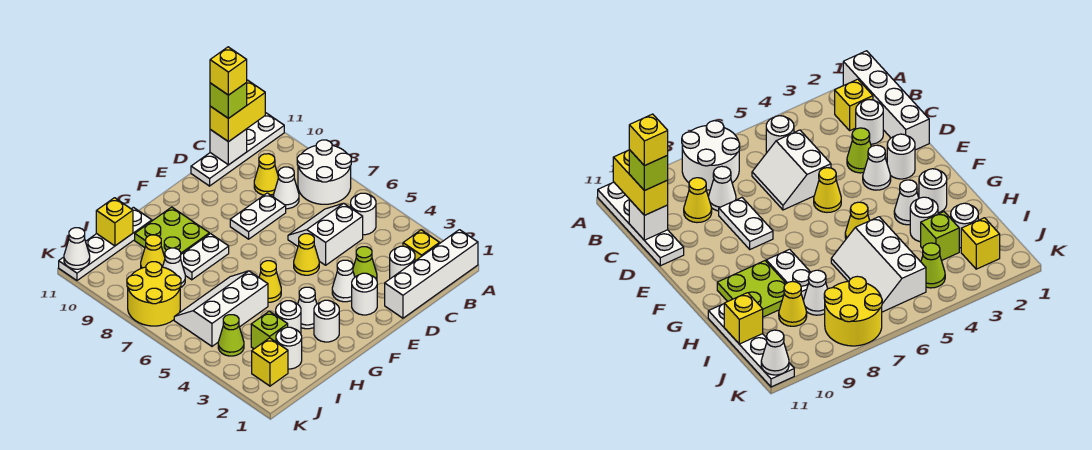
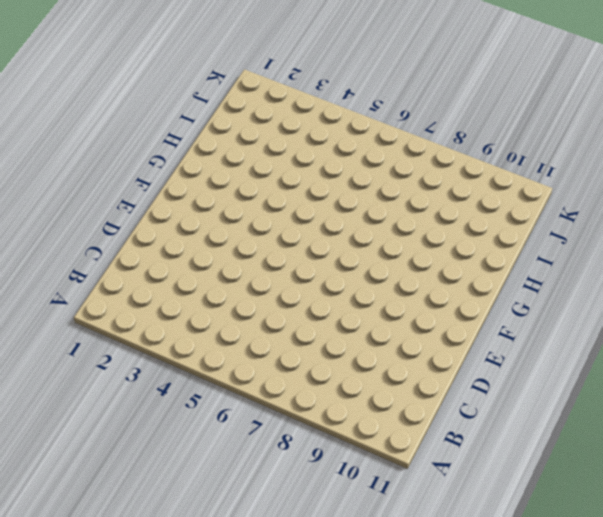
none -> white brick A1:D1 level 1
none -> white round brick A7:B8 level 1
none -> white plate A11:D11 level 1
none -> yellow brick B2 level 1

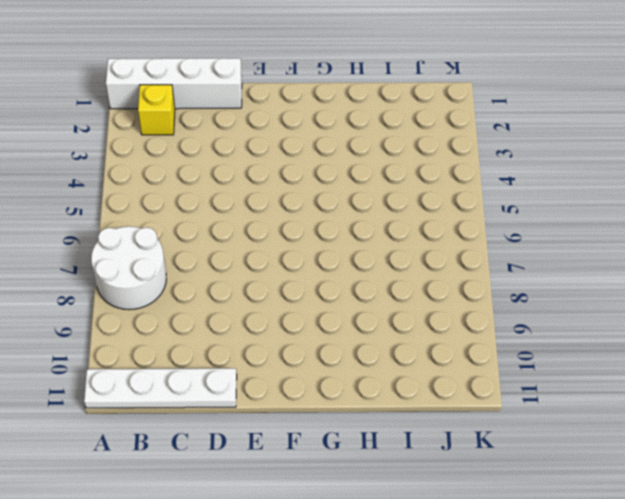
none -> white round brick B5 level 1
none -> white round brick C2 level 1
none -> white slope C5:D6 level 1 top 5
none -> white cone C8 level 1

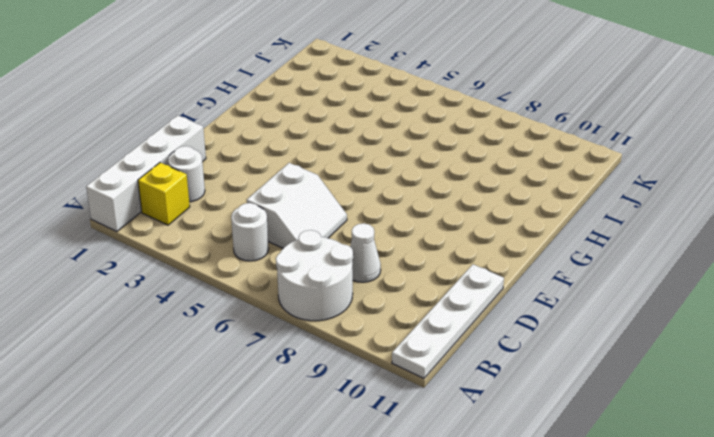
none -> yellow cone C9 level 1
none -> lime cone D3 level 1
none -> white plate D8:E8 level 1
none -> white round brick E2 level 1

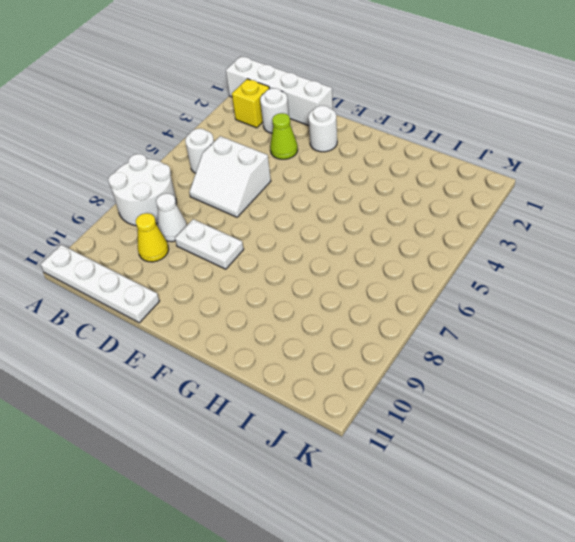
none -> white cone E3 level 1
none -> yellow cone E5 level 1
none -> white round brick G2 level 1
none -> white cone G3 level 1

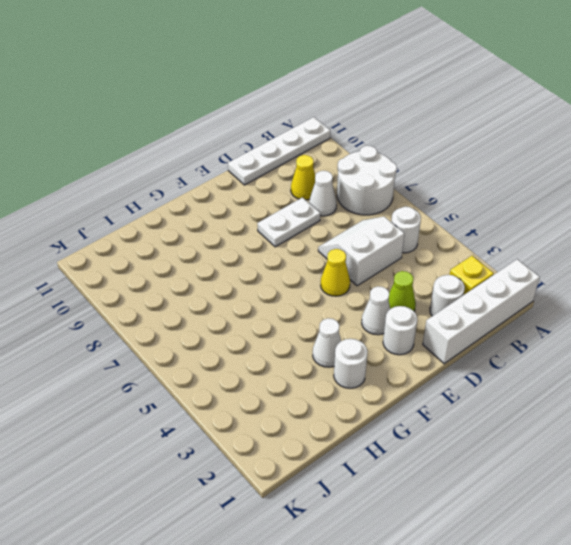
none -> yellow cone G5 level 1
none -> white plate G8:H8 level 1
none -> lime plate G9:H10 level 1
none -> white round brick H3 level 1

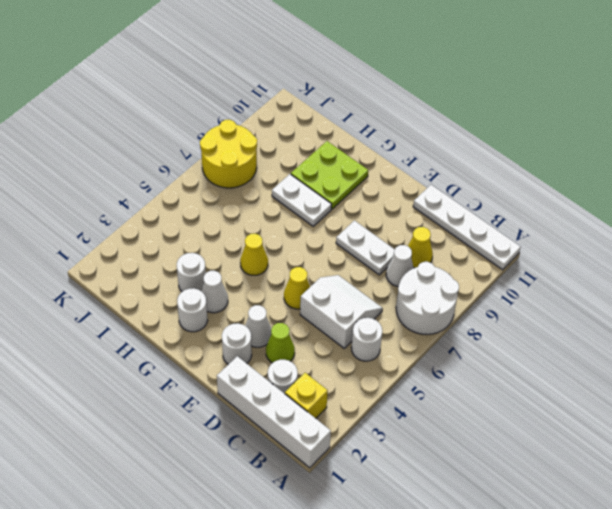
none -> white slope H5:J6 level 1 top 5
none -> white plate H11:K11 level 1
none -> white round brick I2 level 1
none -> lime brick I3 level 1

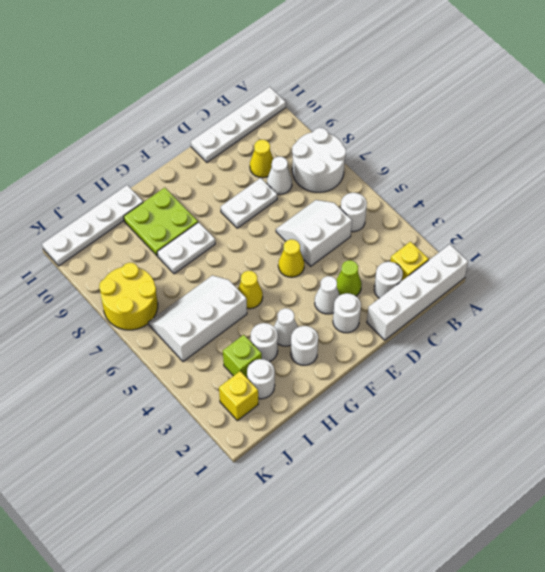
none -> white cone I8 level 1
none -> yellow cone I9 level 1
none -> lime cone J4 level 1
none -> white brick C11 level 2

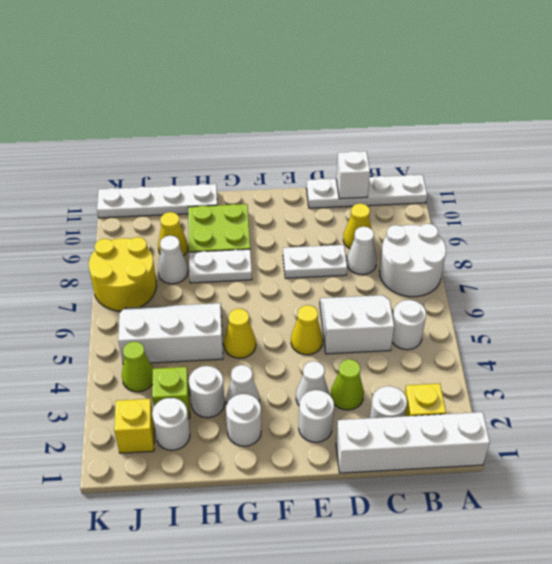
none -> yellow brick I11 level 2
none -> white cone K11 level 2
none -> yellow brick B11:C11 level 3
none -> lime brick C11 level 4

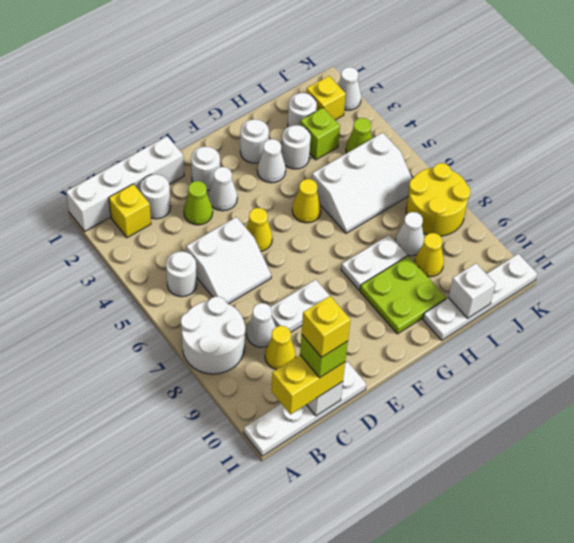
white brick I11 level 2 -> yellow brick I11 level 2
white cone K2 level 1 -> white cone K11 level 2

